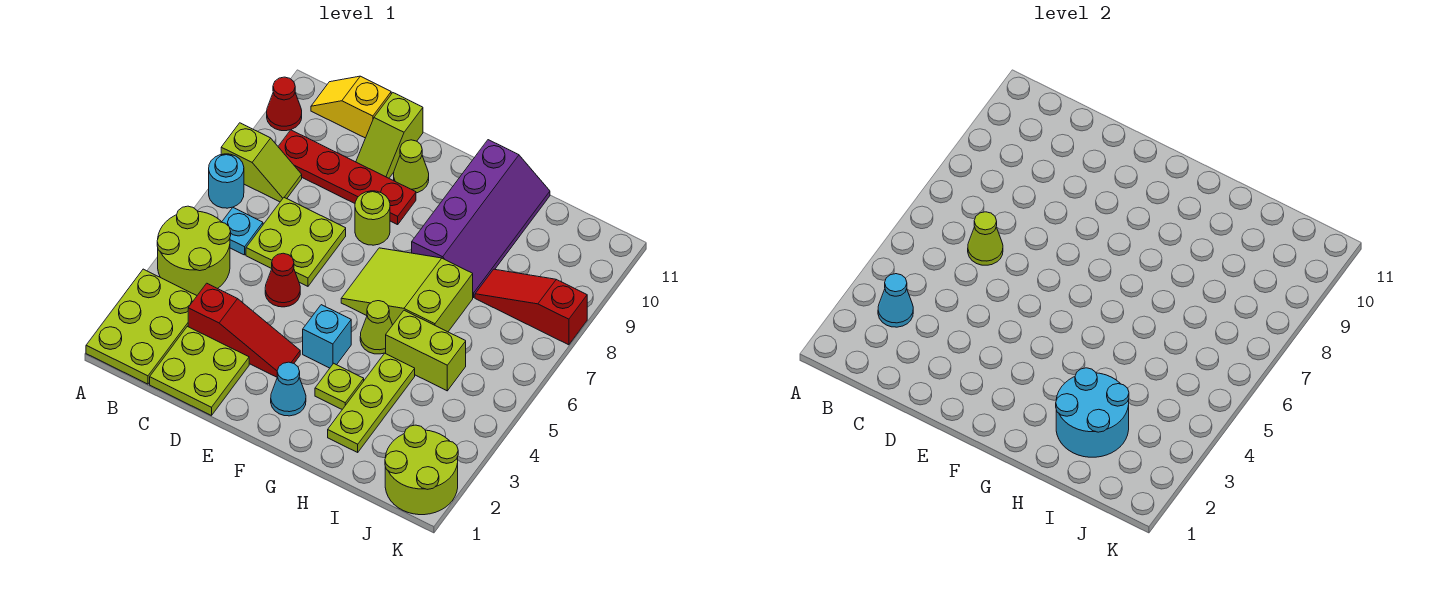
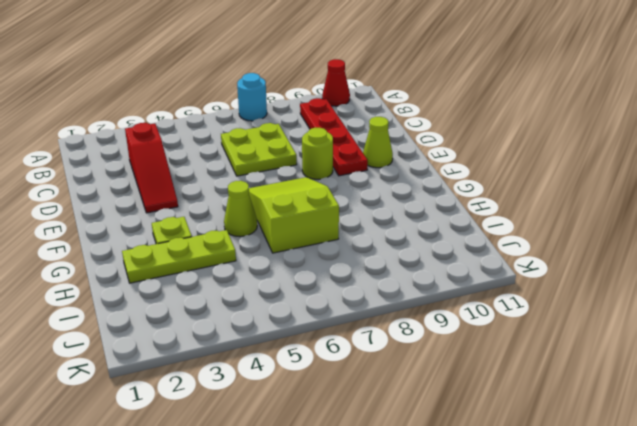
none -> lime plate A1:B3 level 1
none -> lime round brick A4:B5 level 1
none -> lime slope A8:B8 level 1 top A

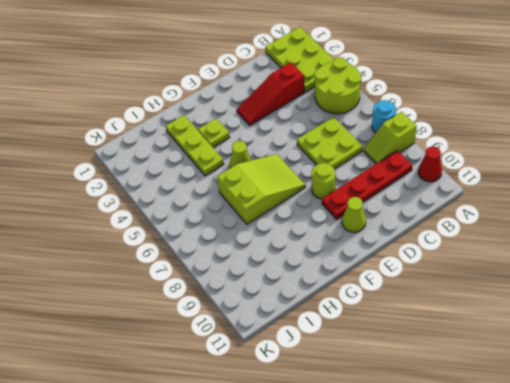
none -> cyan plate B6 level 1
none -> yellow slope B11:C11 level 1 top C
none -> lime plate C1:D2 level 1

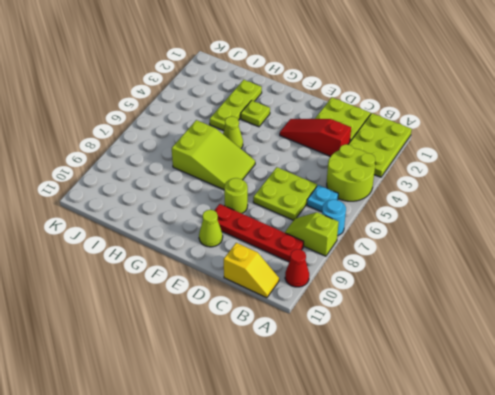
none -> red cone D5 level 1
none -> lime slope D10:D11 level 1 top 11
none -> cyan cone F2 level 1

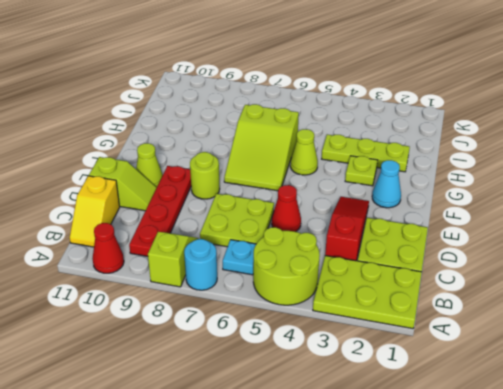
none -> cyan brick F4 level 1
none -> purple slope G8:H11 level 1 top G
none -> lime brick H5:I5 level 1

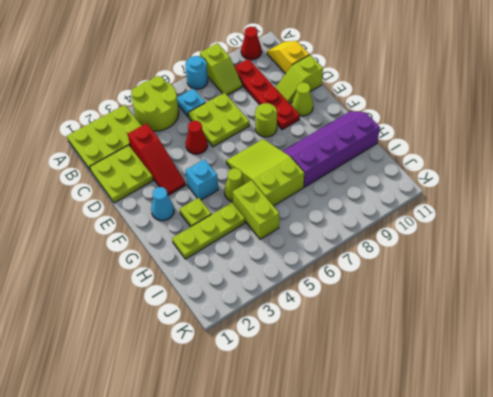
purple slope G8:H11 level 1 top H -> purple slope G8:H11 level 1 top G
none -> red slope I8:K8 level 1 top K
none -> lime round brick J1:K2 level 1
none -> cyan cone B3 level 2

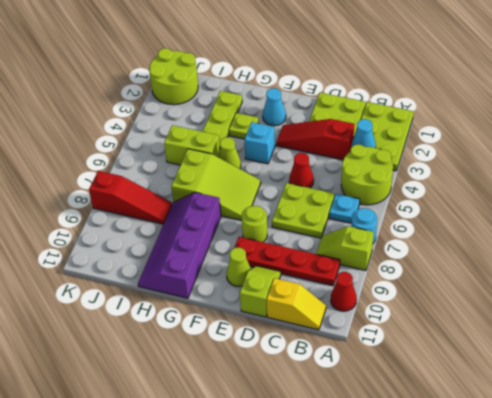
none -> lime cone C6 level 2
none -> cyan round brick H2:I3 level 2

